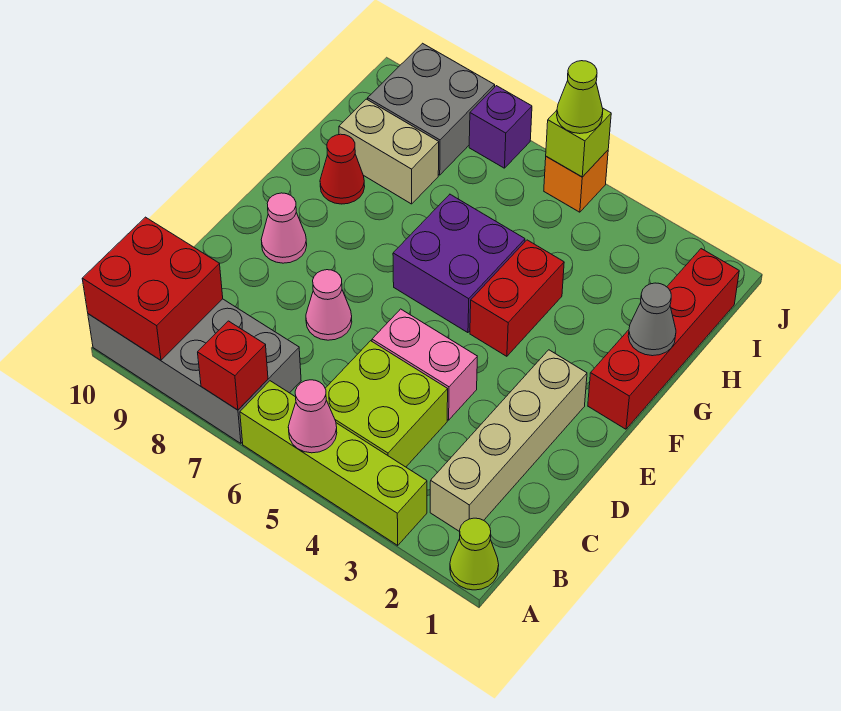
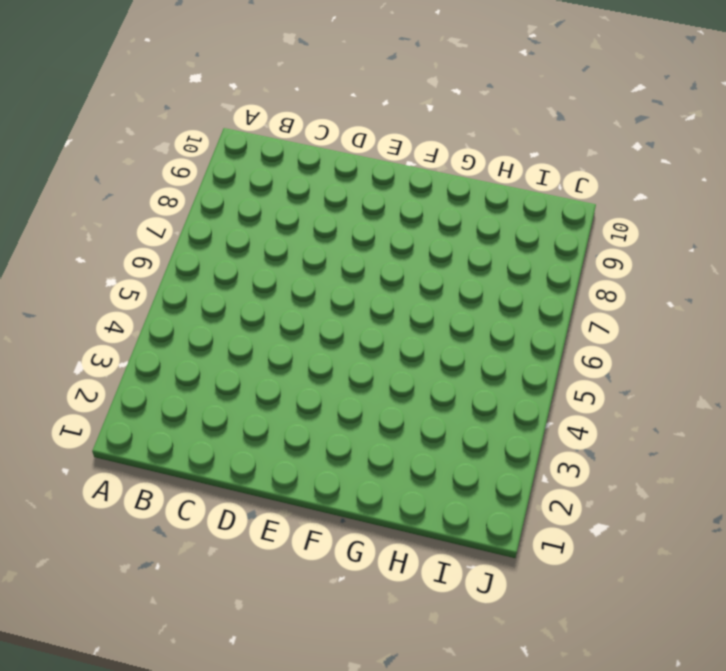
none -> lime cone A1 level 1
none -> lime brick A3:A6 level 1
none -> grey brick A7:B10 level 1

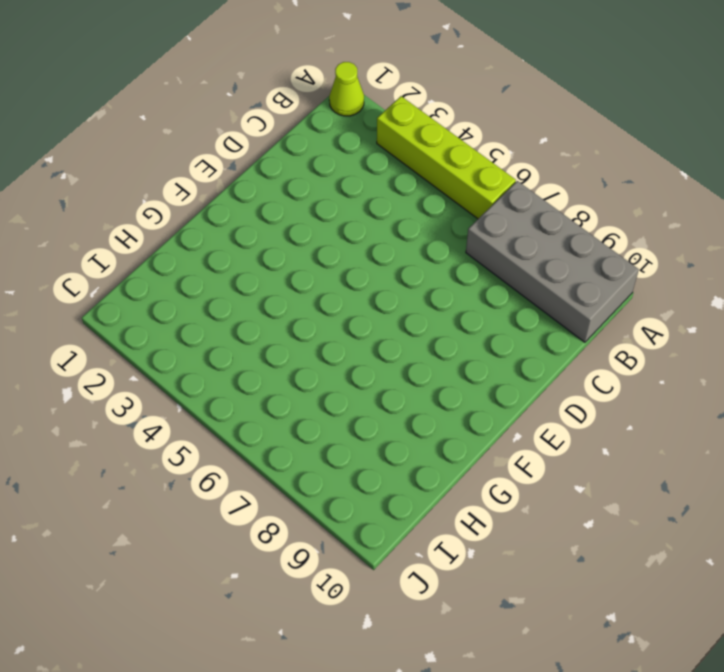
none -> tan brick B2:E2 level 1
none -> lime brick B4:C5 level 1
none -> pink brick D4:D5 level 1

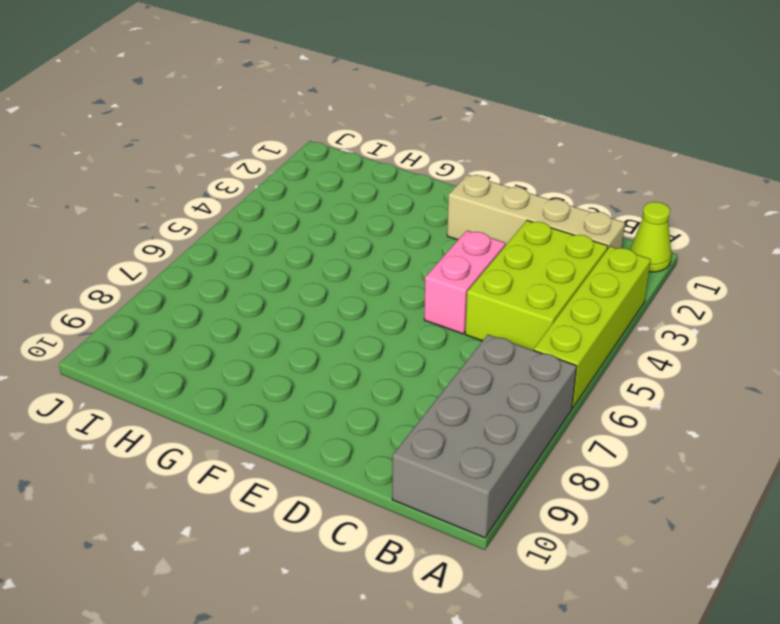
lime brick B3:C5 level 1 -> lime brick B4:C5 level 1
none -> pink cone D7 level 1
none -> pink cone E9 level 1
none -> red brick F1:I1 level 1

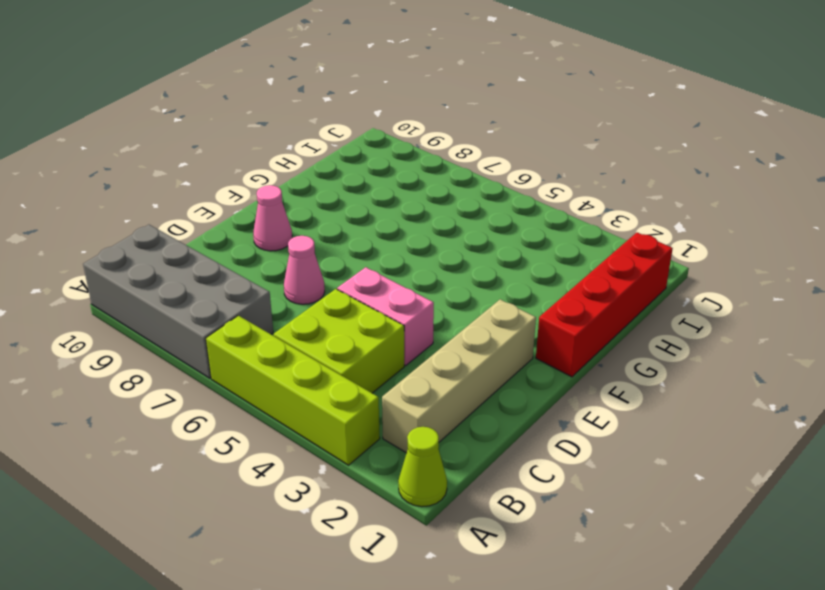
none -> red brick F4:G4 level 1
none -> purple brick F5:G6 level 1
none -> red cone G9 level 1

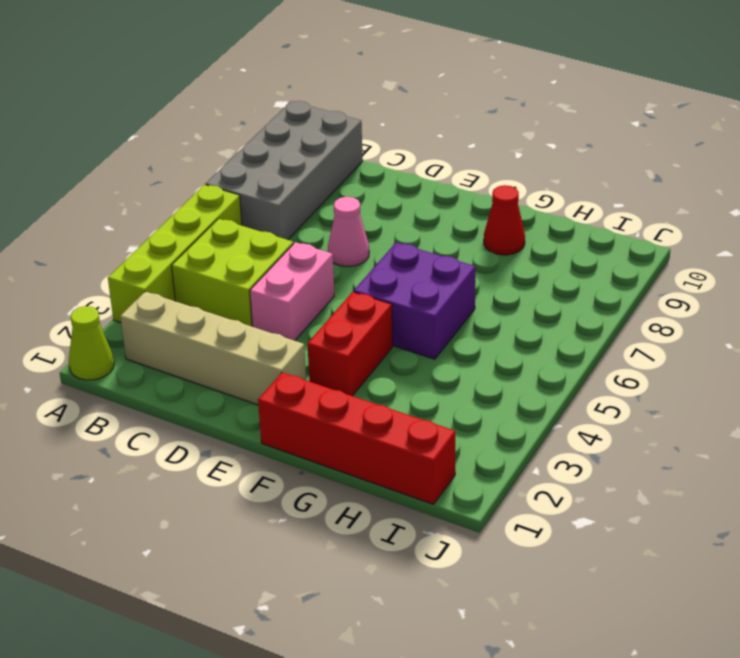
red brick F3:F4 level 1 -> red brick F4:G4 level 1
none -> pink cone E9 level 1
none -> tan brick H8:H9 level 1
none -> grey brick I8:J9 level 1

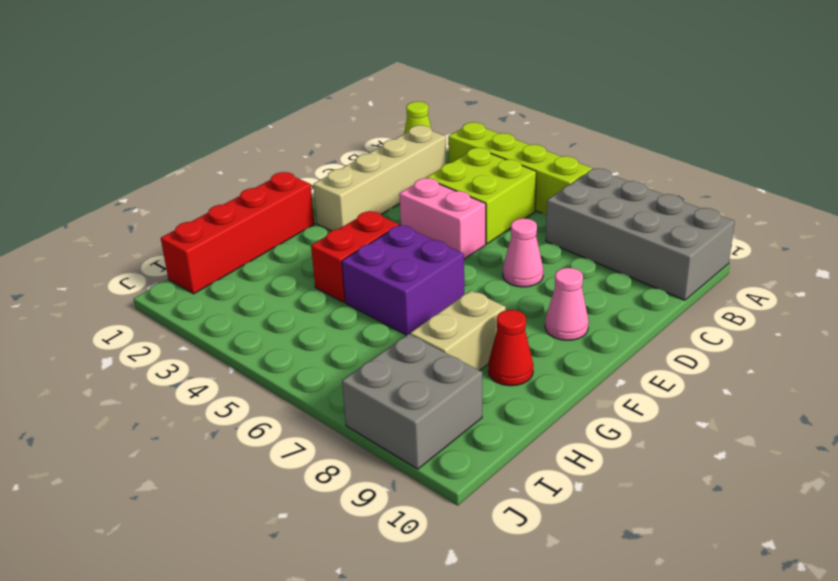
tan brick G8:H8 level 1 -> tan brick H8:H9 level 1
none -> orange brick J5 level 1
none -> purple brick J7 level 1
none -> pink cone A5 level 2

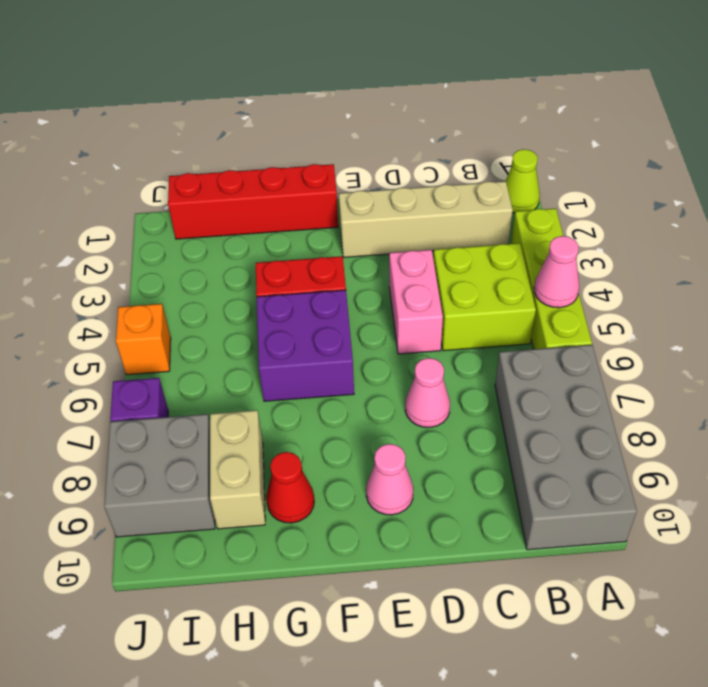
none -> red brick A7 level 2
none -> red brick A9:B10 level 2
none -> grey cone G1 level 2

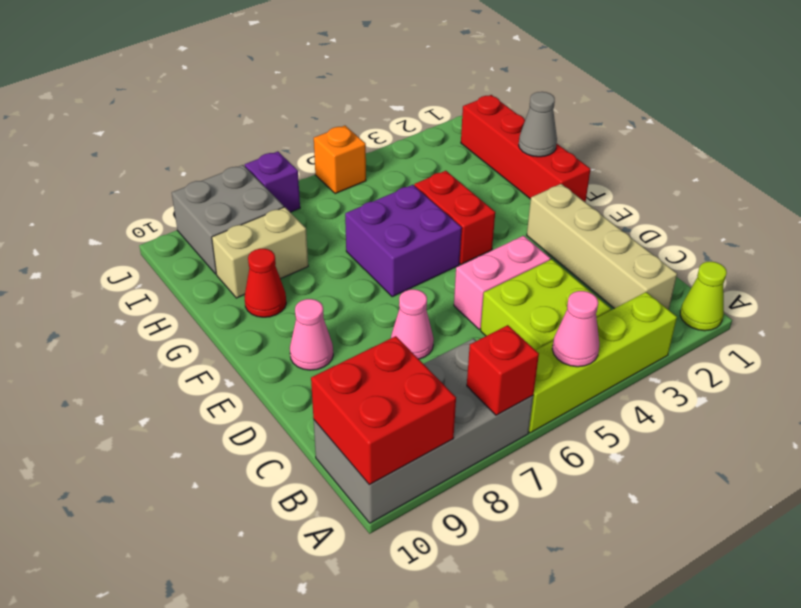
none -> lime brick J5 level 2
none -> lime cone J5 level 3

